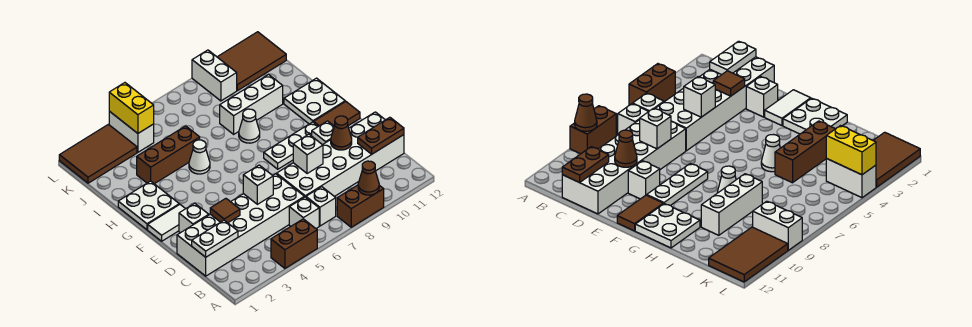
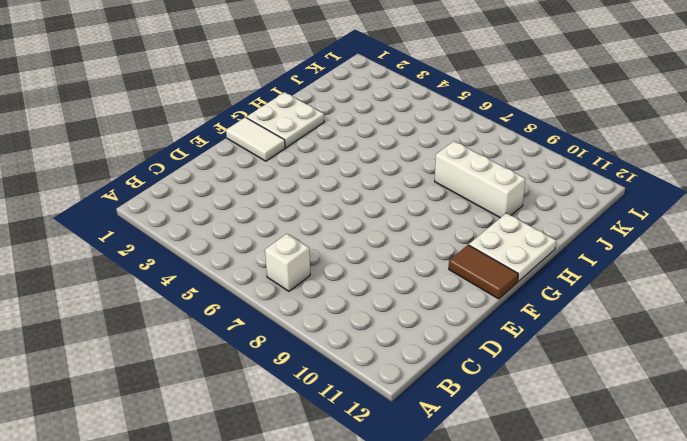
none -> brown brick A4:A5 level 1
none -> brown brick A8:A9 level 1
none -> white brick B6 level 1

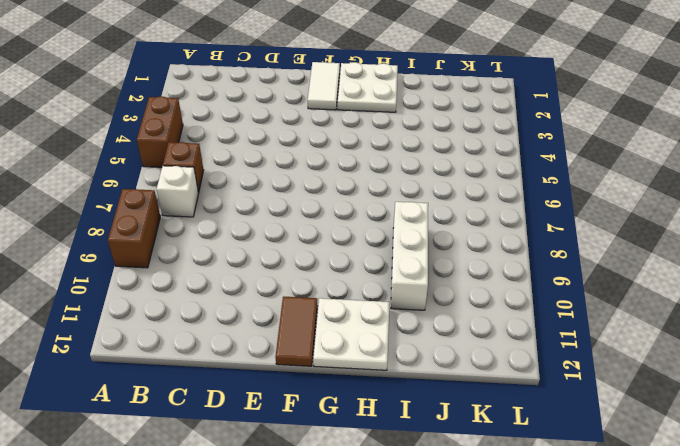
brown brick B6 level 1 -> white brick B6 level 1
none -> white brick C1:D6 level 1
none -> white brick C7:D12 level 1
none -> white brick E2 level 1

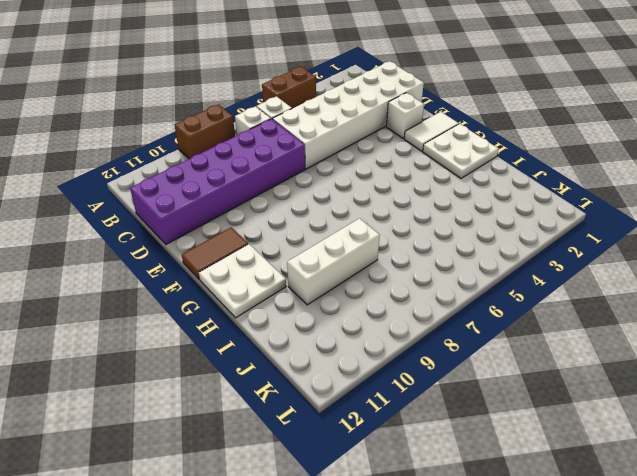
purple brick C7:D12 level 1 -> white brick C7:D12 level 1
none -> white brick E10 level 1
none -> white plate F8:F10 level 1
none -> white cone H5 level 1

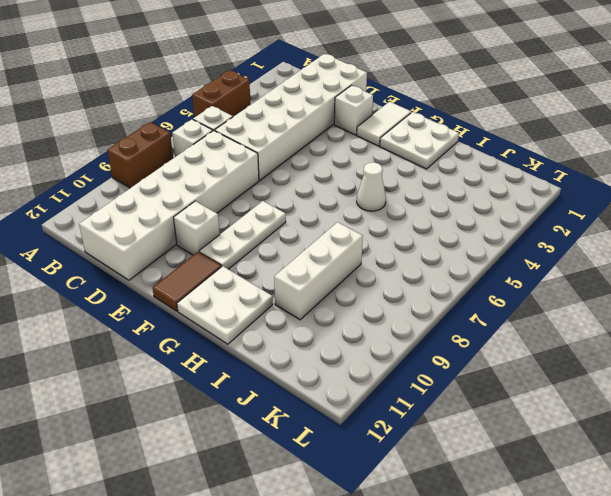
none -> white cone H8 level 1
none -> brown brick I3:I5 level 1
none -> brown tile K1:L3 level 1

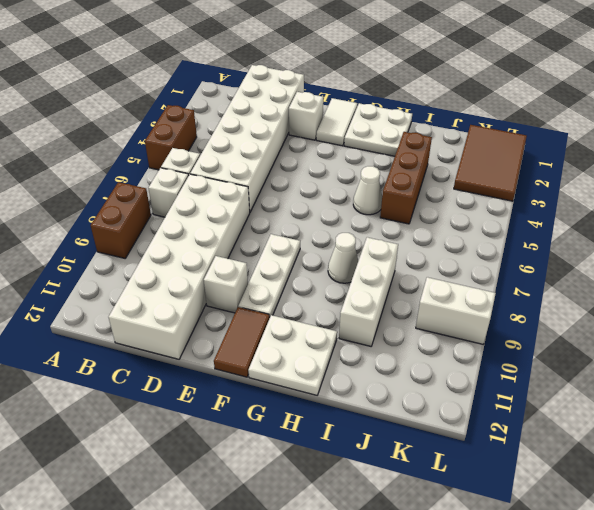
none -> white brick K4:L4 level 1
none -> brown tile K10:L12 level 1
none -> brown cone A9 level 2

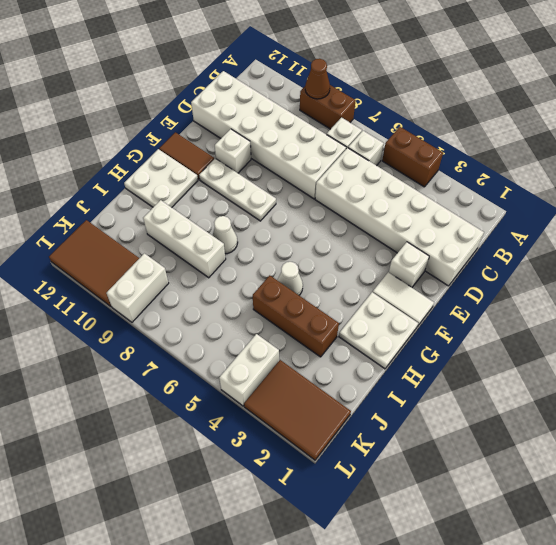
none -> white plate C1:C2 level 2
none -> brown plate C11:C12 level 2
none -> brown tile D3 level 2

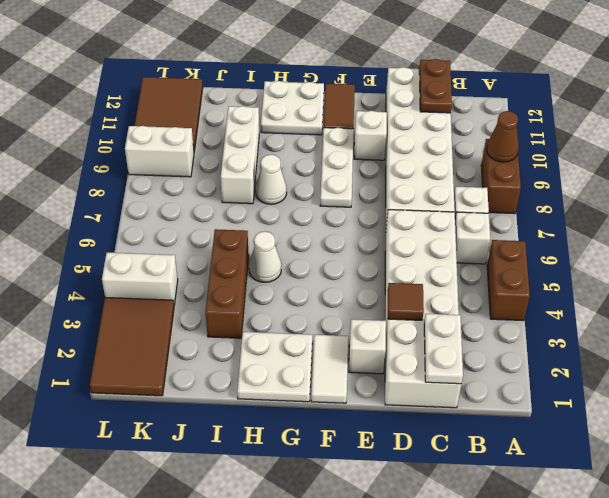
none -> white brick D5 level 2
none -> white brick D8 level 2
none -> brown cone D10 level 2

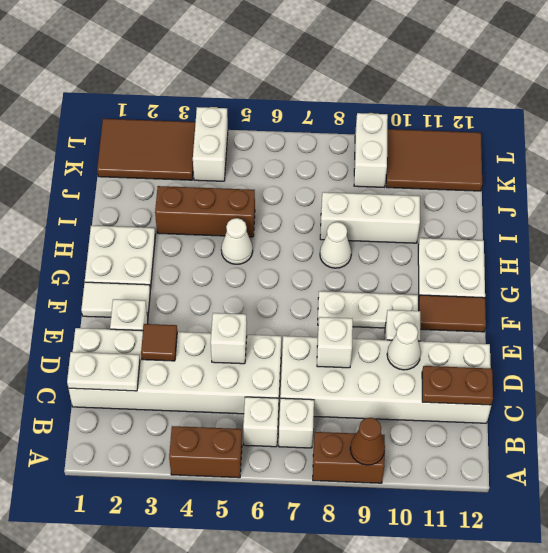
white cone D10 level 2 -> brown cone D10 level 2
none -> yellow brick K4:L4 level 2

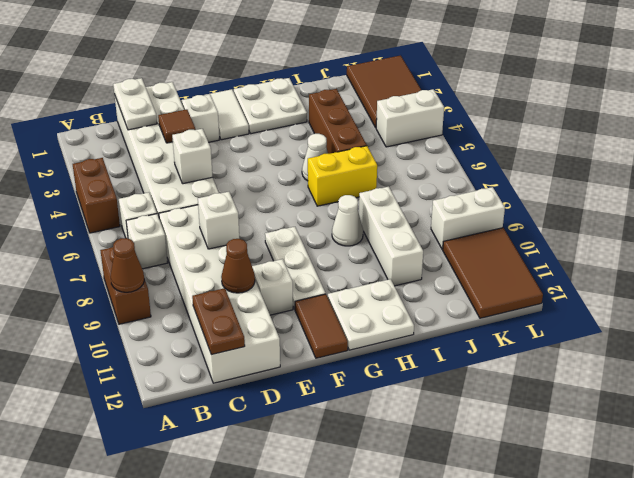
yellow brick H6:I6 level 1 -> yellow brick K4:L4 level 2

